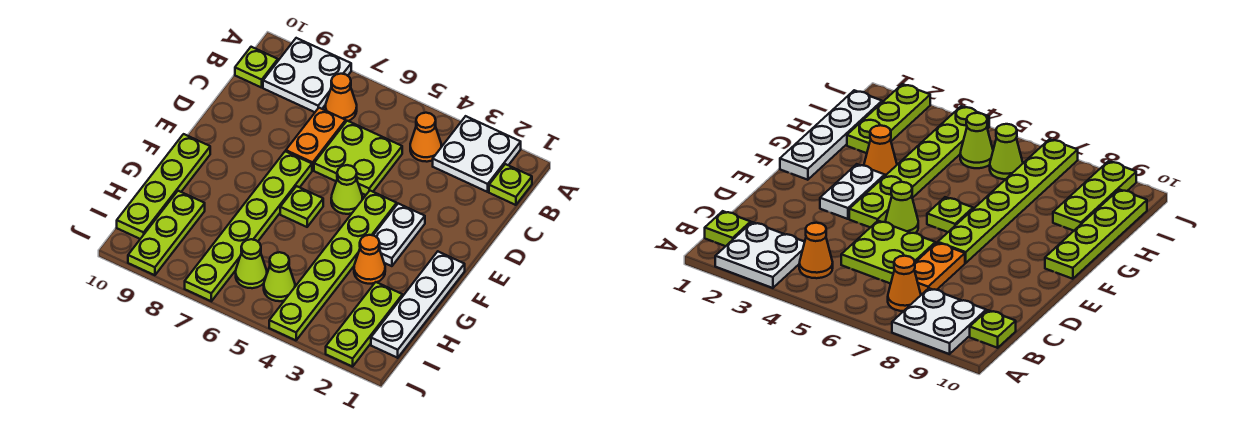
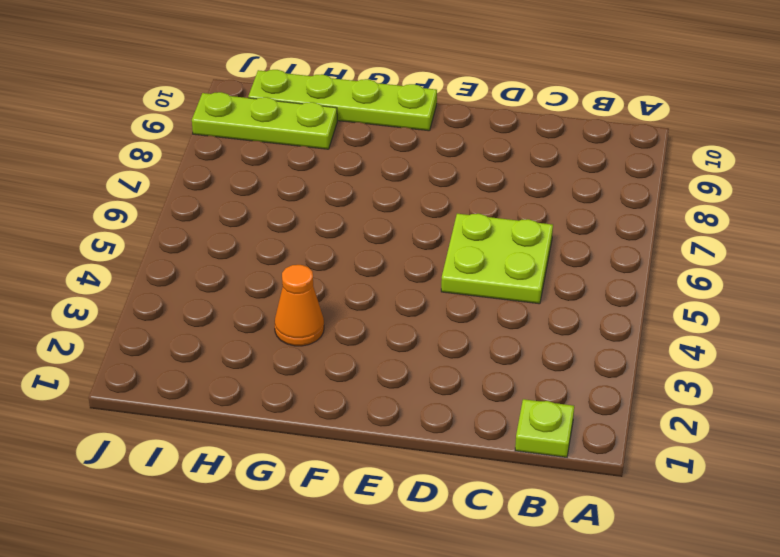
none -> white plate A2:B3 level 1
none -> white plate A8:B9 level 1
none -> orange cone B4 level 1

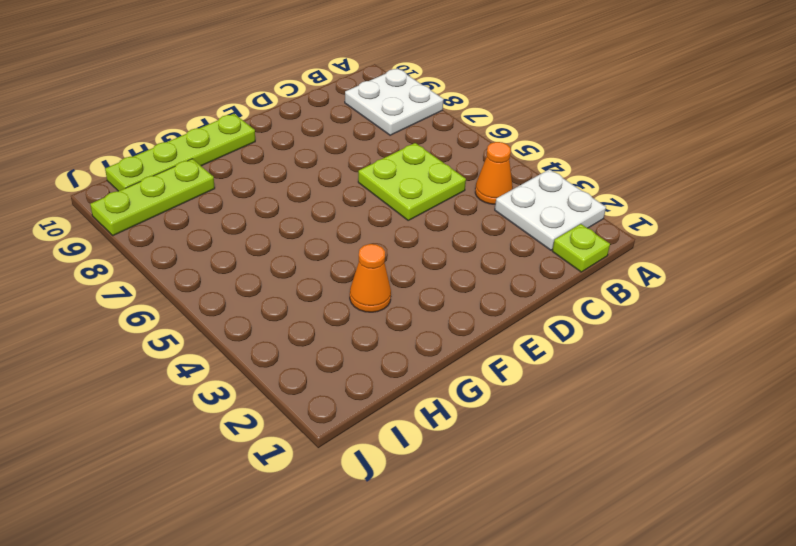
none -> orange cone B7 level 1
none -> lime plate B10 level 1
none -> orange plate C7:D7 level 1

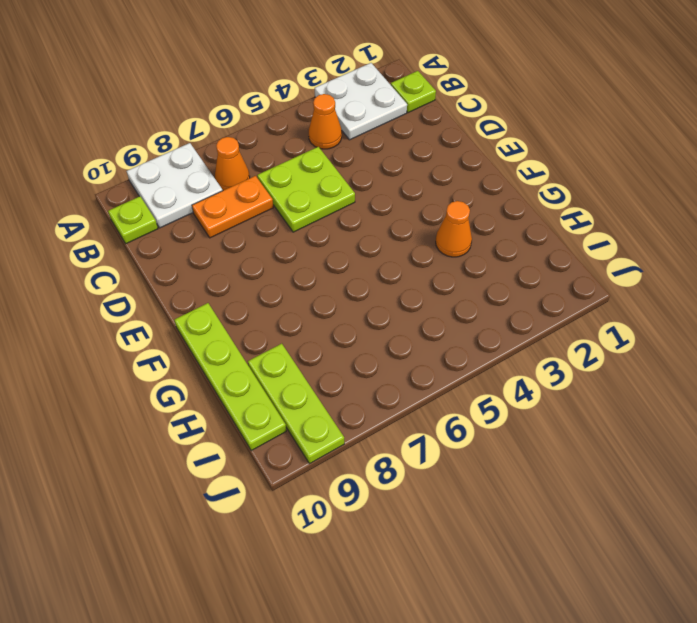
orange plate C7:C8 level 1 -> orange plate C7:D7 level 1
none -> white plate E3:F3 level 1
none -> lime plate E4:J4 level 1
none -> lime cone E5 level 1

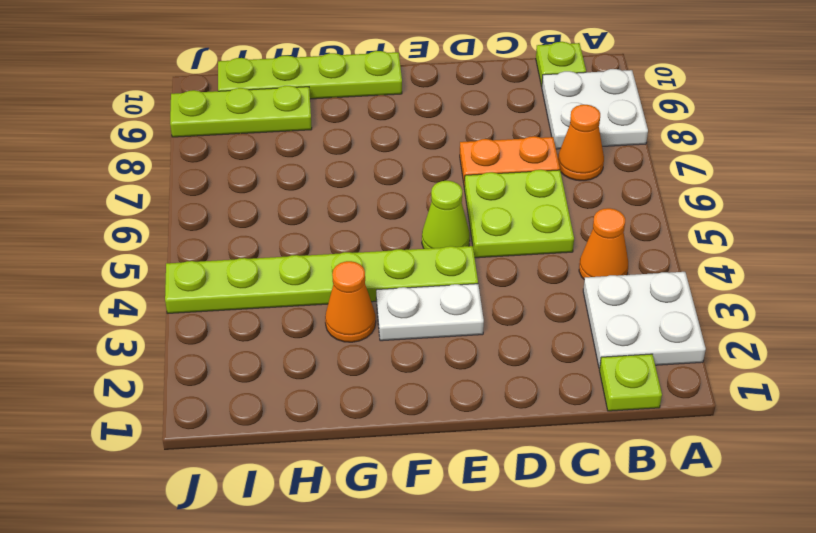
none -> lime plate E7:J7 level 1
none -> white plate F1:I1 level 1
none -> lime plate F6 level 1

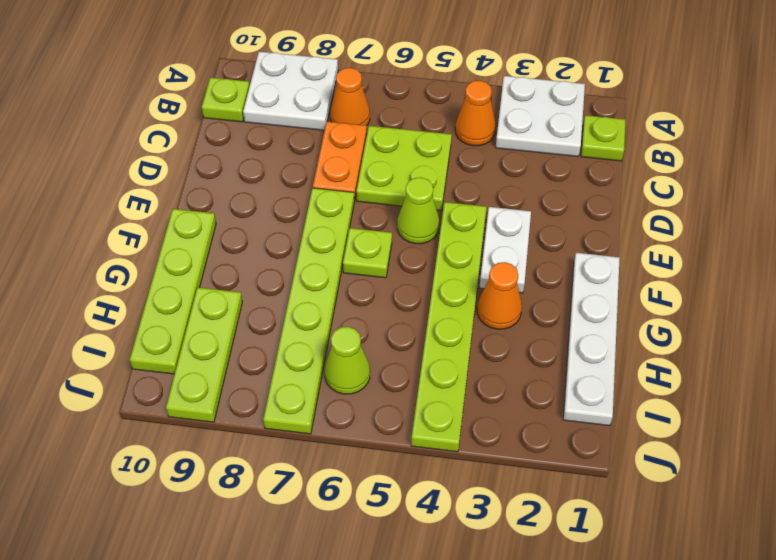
none -> lime plate H2:J2 level 1
none -> lime cone I5 level 1

